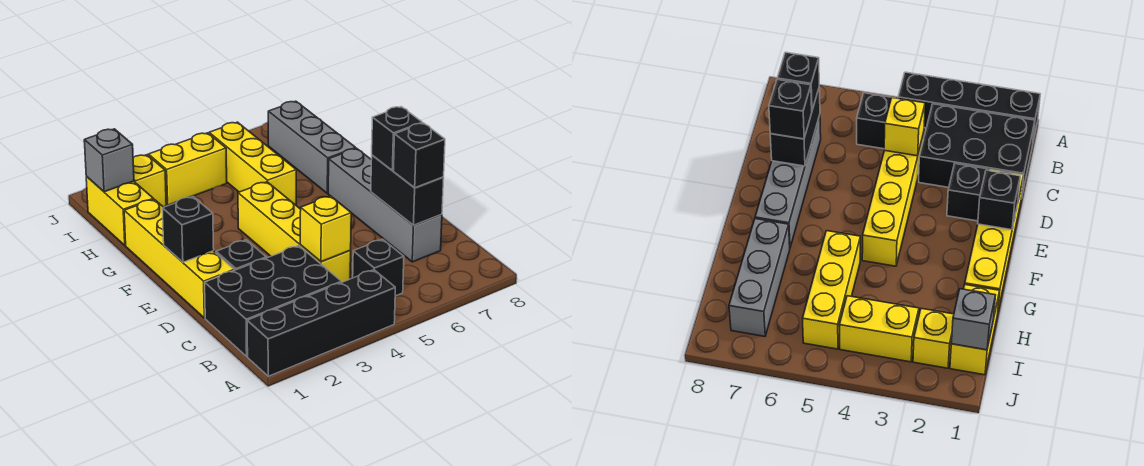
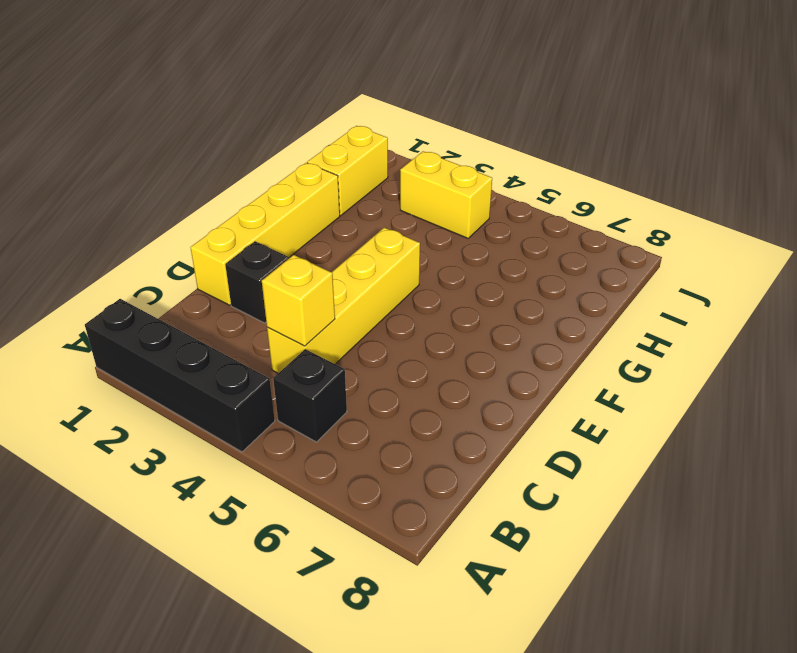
none -> black brick B1:C3 level 1
none -> grey brick C7:F7 level 1
none -> yellow brick G5:I5 level 1

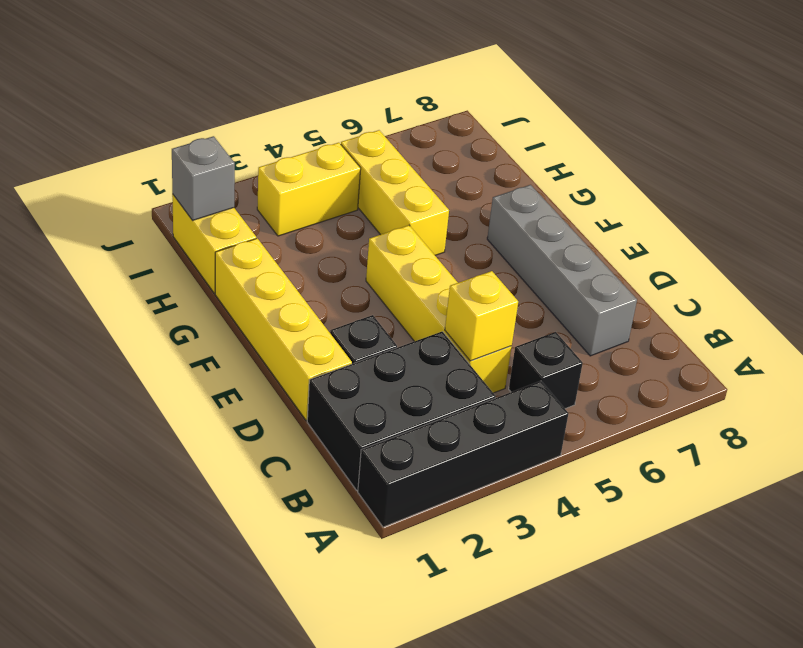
none -> grey brick G7:I7 level 1
none -> yellow brick I2 level 1
none -> black brick C7:D7 level 2

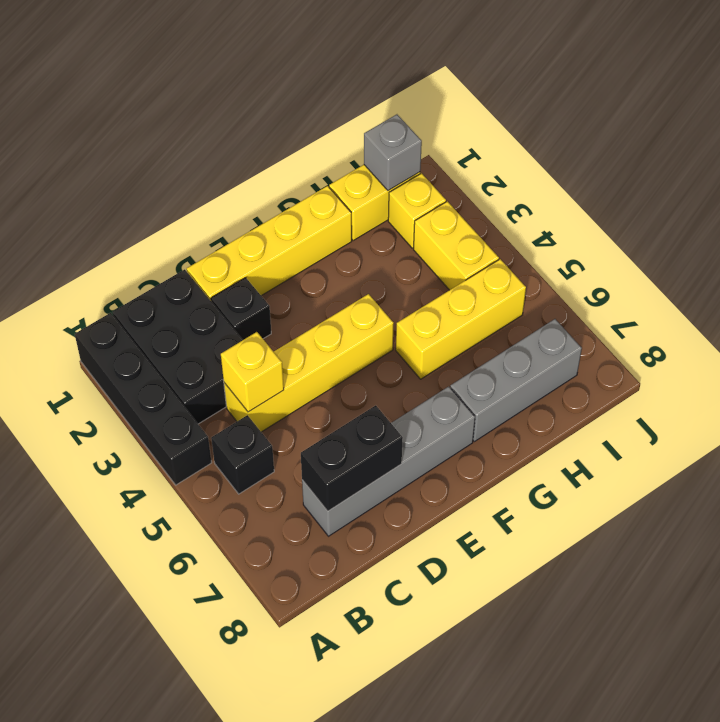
none -> black brick E1 level 2
none -> black brick C7 level 3
none -> black brick D7 level 3

